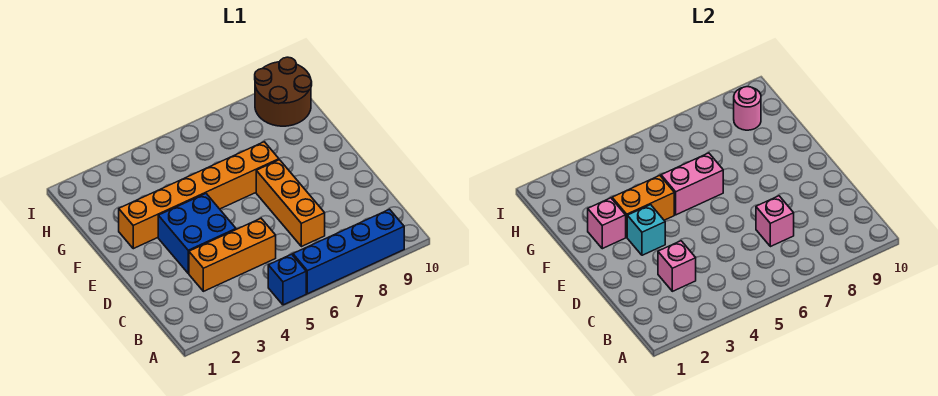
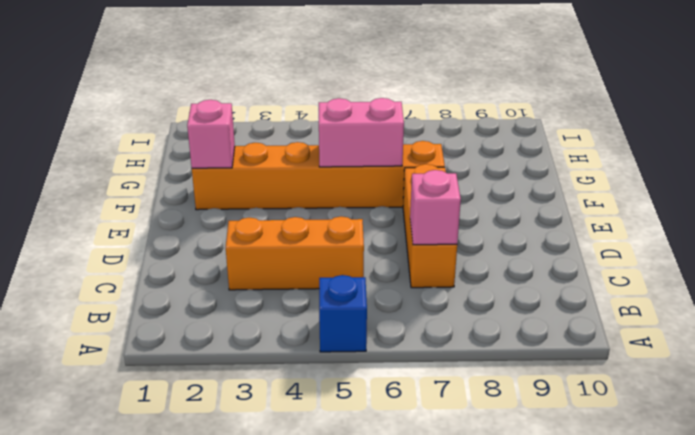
none -> blue brick A6:A9 level 1
none -> blue brick D3:E4 level 1
none -> brown round brick H9:I10 level 1

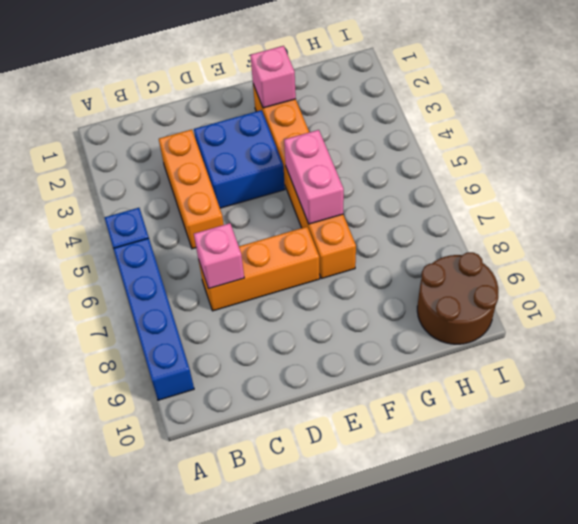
none -> pink brick C3 level 2
none -> cyan brick E3 level 2
none -> orange brick F3:F4 level 2

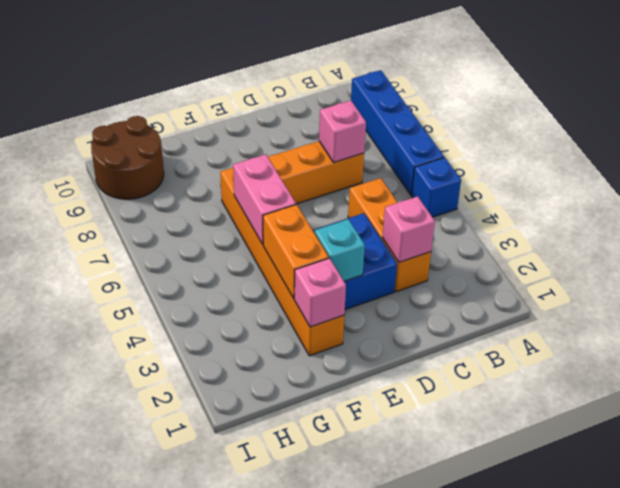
none -> pink round brick H9 level 2

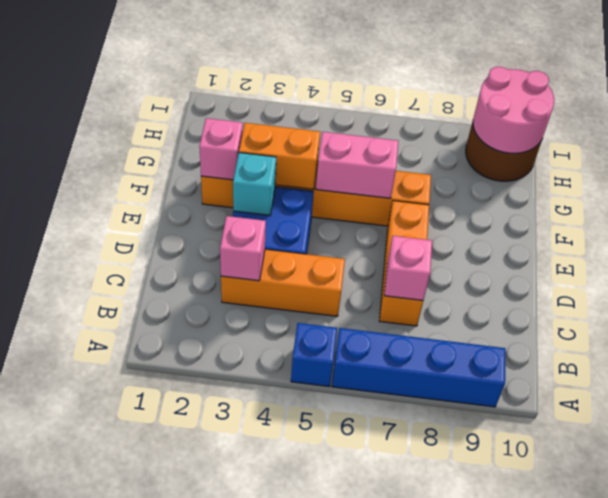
pink round brick H9:I10 level 2 -> pink round brick H9 level 2

